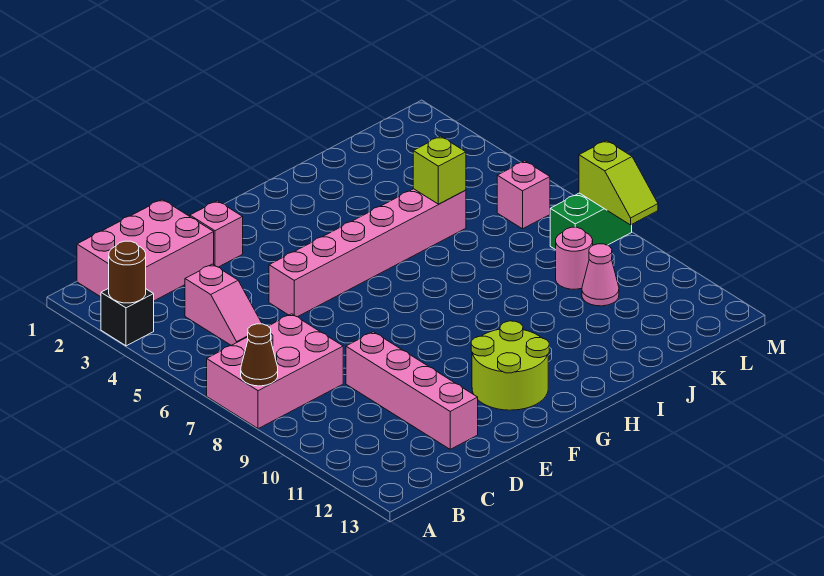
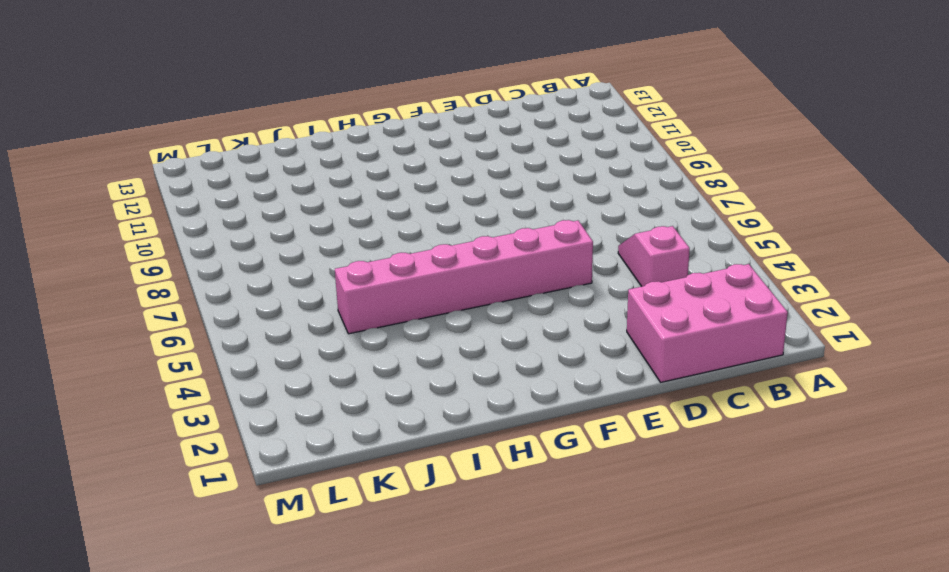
none -> black brick A3 level 1
none -> pink brick A7:C8 level 1
none -> pink brick D9:D12 level 1

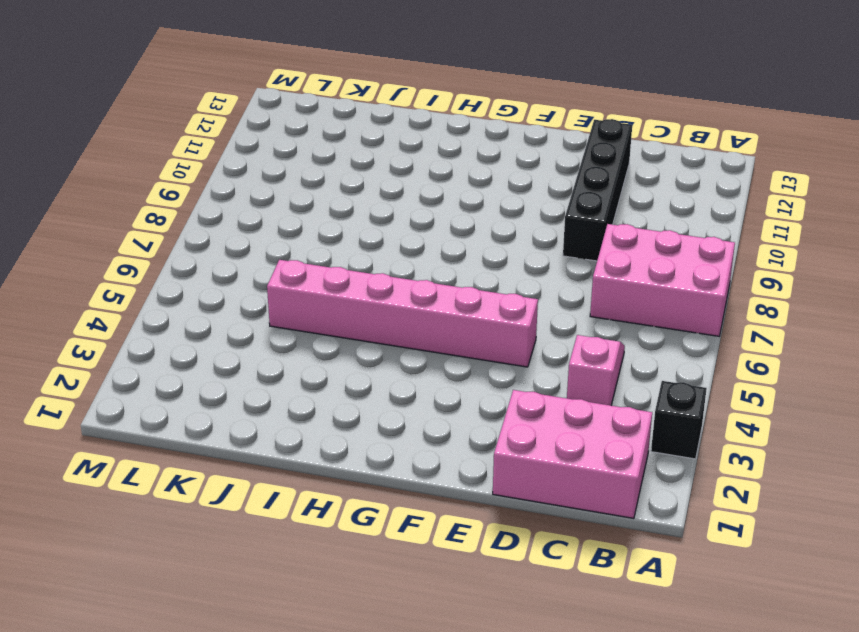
black brick D9:D12 level 1 -> pink brick D9:D12 level 1
none -> pink brick E2 level 1
none -> lime round brick F11:G12 level 1
none -> pink round brick K9 level 1

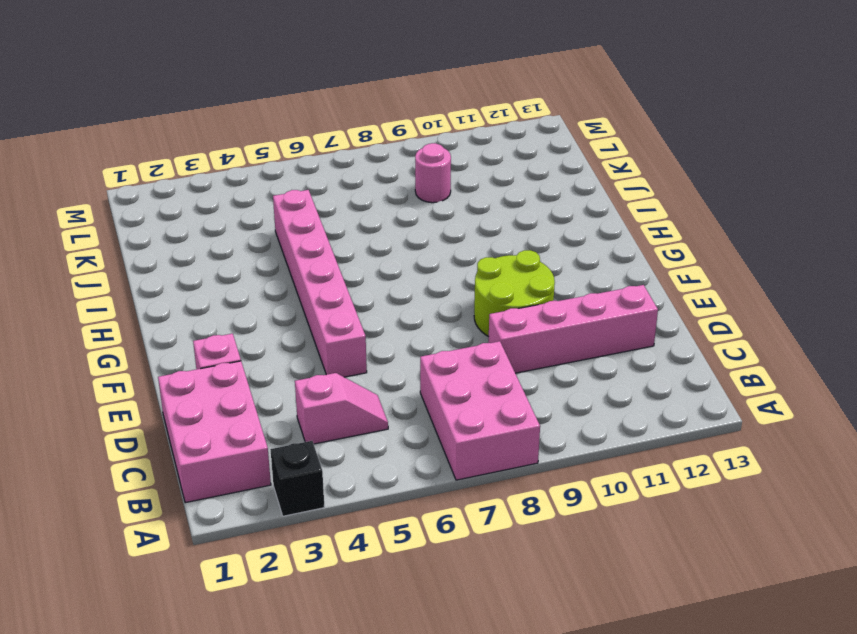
lime round brick E9:F10 level 1 -> lime round brick F11:G12 level 1
none -> pink cone K10 level 1
none -> pink brick L6 level 1
none -> green brick L8:M8 level 1

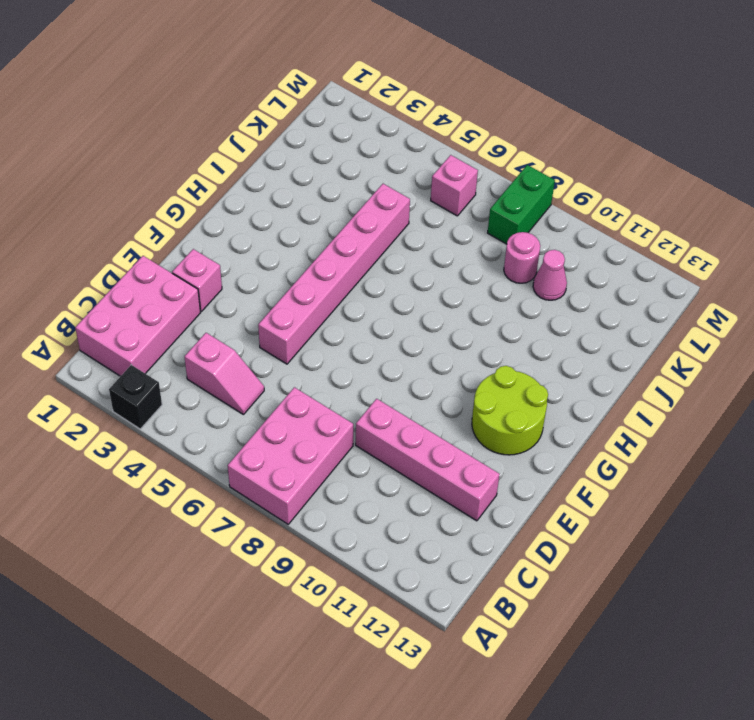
none -> brown round brick A3 level 2
none -> brown cone A8 level 2
none -> lime brick J5 level 2

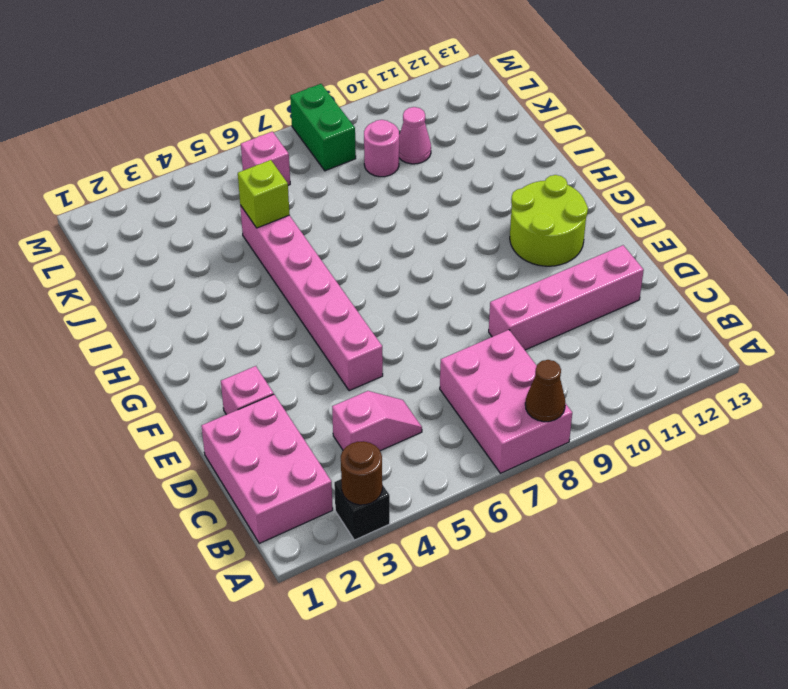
none -> lime slope M8:M9 level 2 top 8

